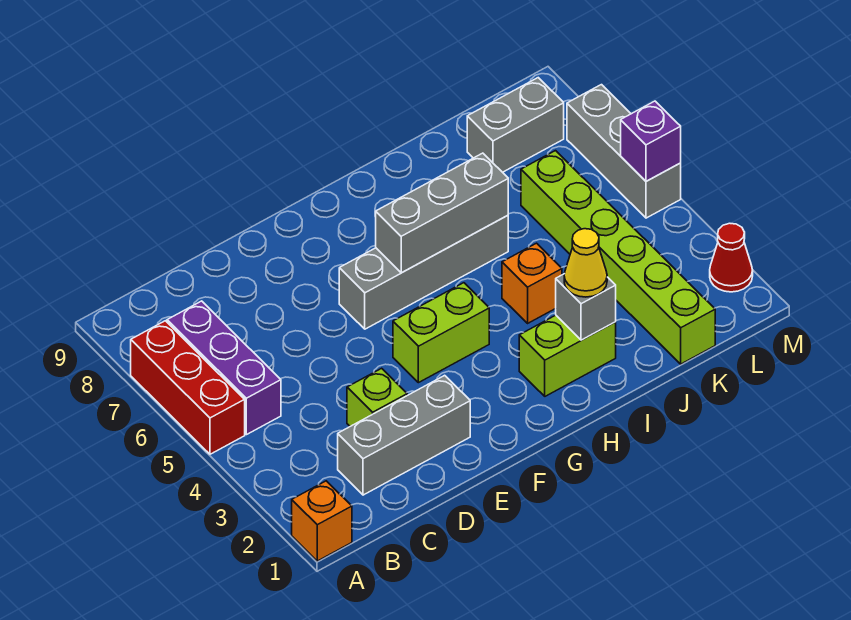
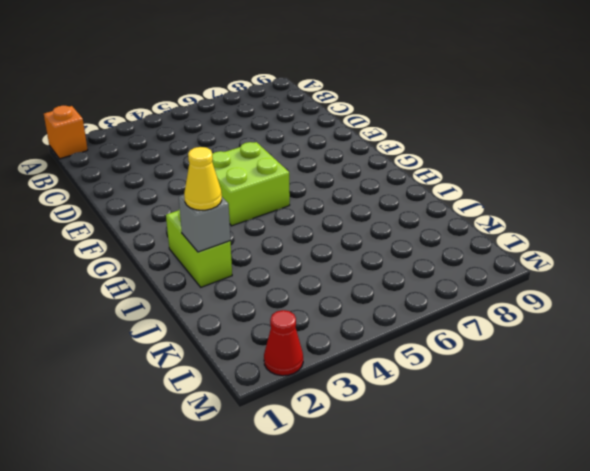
lime brick F4:G5 level 1 -> lime brick F4:G4 level 1
none -> red brick A5:A7 level 1
none -> purple brick B5:B7 level 1
none -> grey brick C2:E2 level 1

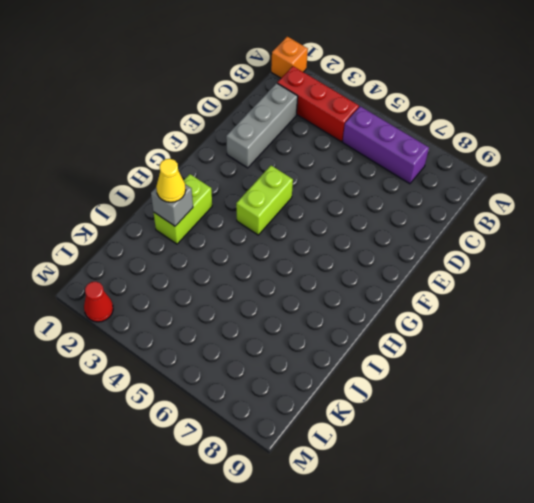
red brick B2:B4 level 1 -> red brick A5:A7 level 1
none -> lime brick D3 level 1
none -> grey brick F6:I6 level 1
none -> orange brick I4 level 1

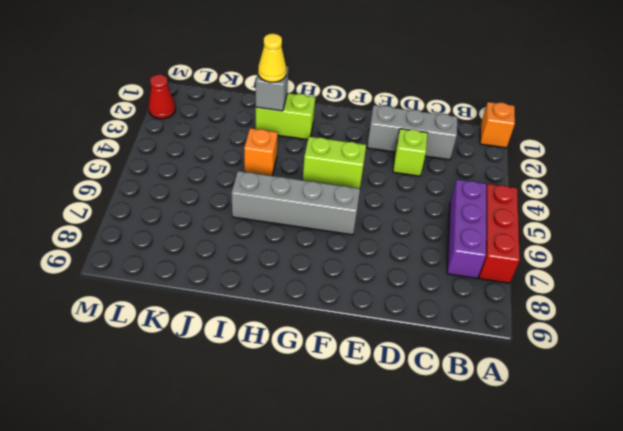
none -> lime brick K1:K6 level 1
none -> grey brick K8:L8 level 1
none -> grey brick M5:M7 level 1

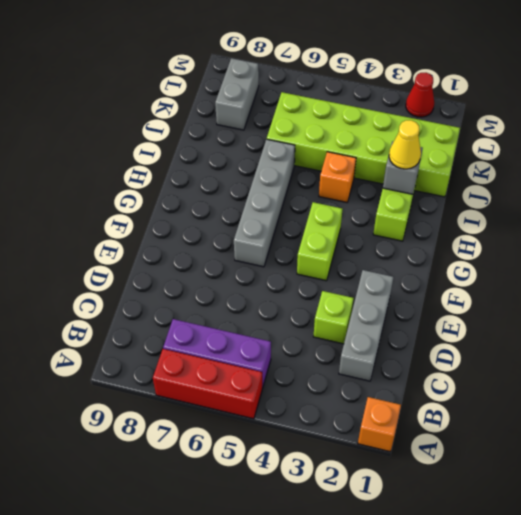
lime brick J1:K6 level 1 -> lime brick K1:K6 level 1
none -> grey brick M5:M7 level 1
none -> grey brick G6:I6 level 2
none -> purple brick M5 level 2

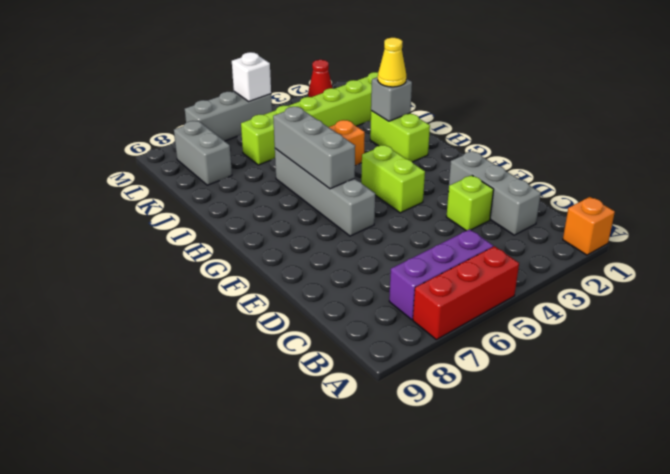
white brick M5 level 2 -> purple brick M5 level 2

